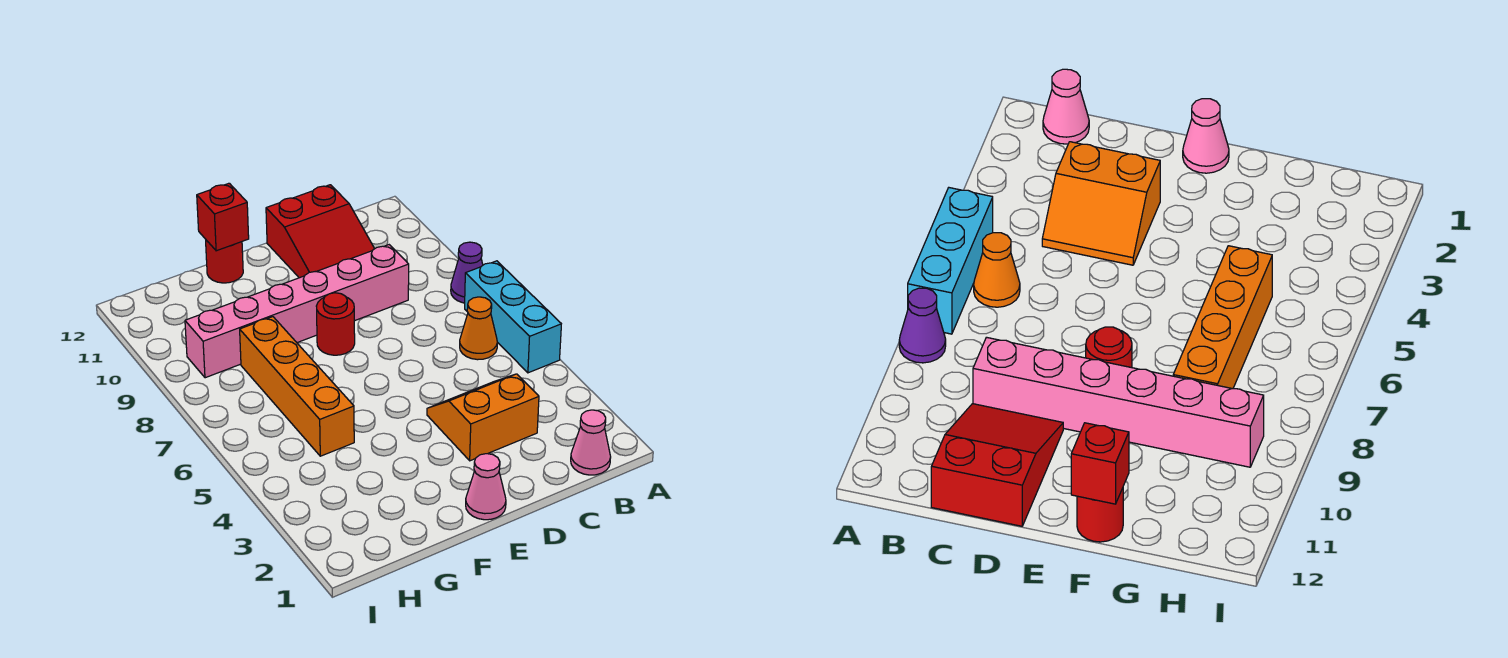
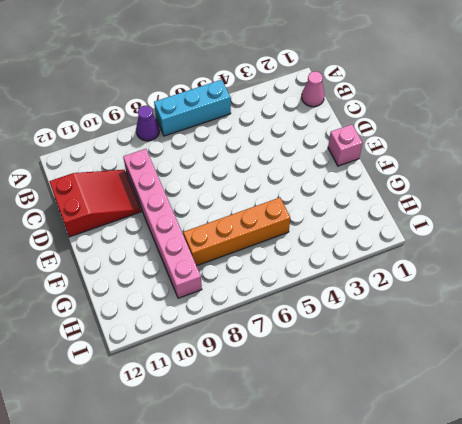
pink brick E1 level 1 -> pink cone E1 level 1
none -> orange cone B6 level 1
none -> orange slope C3:D4 level 1 top 3
none -> red round brick E8 level 1

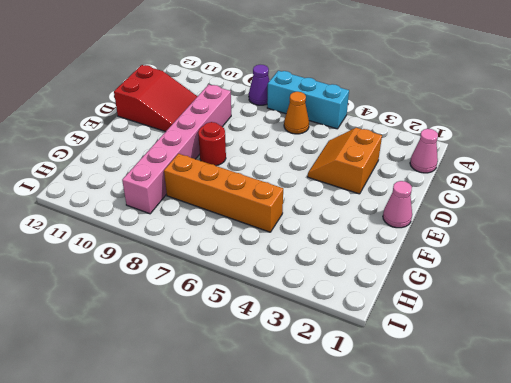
none -> red round brick F12 level 1
none -> red brick F12 level 2

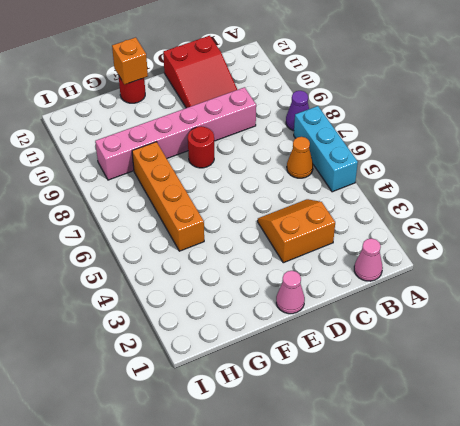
orange brick F12 level 2 -> red brick F12 level 2

